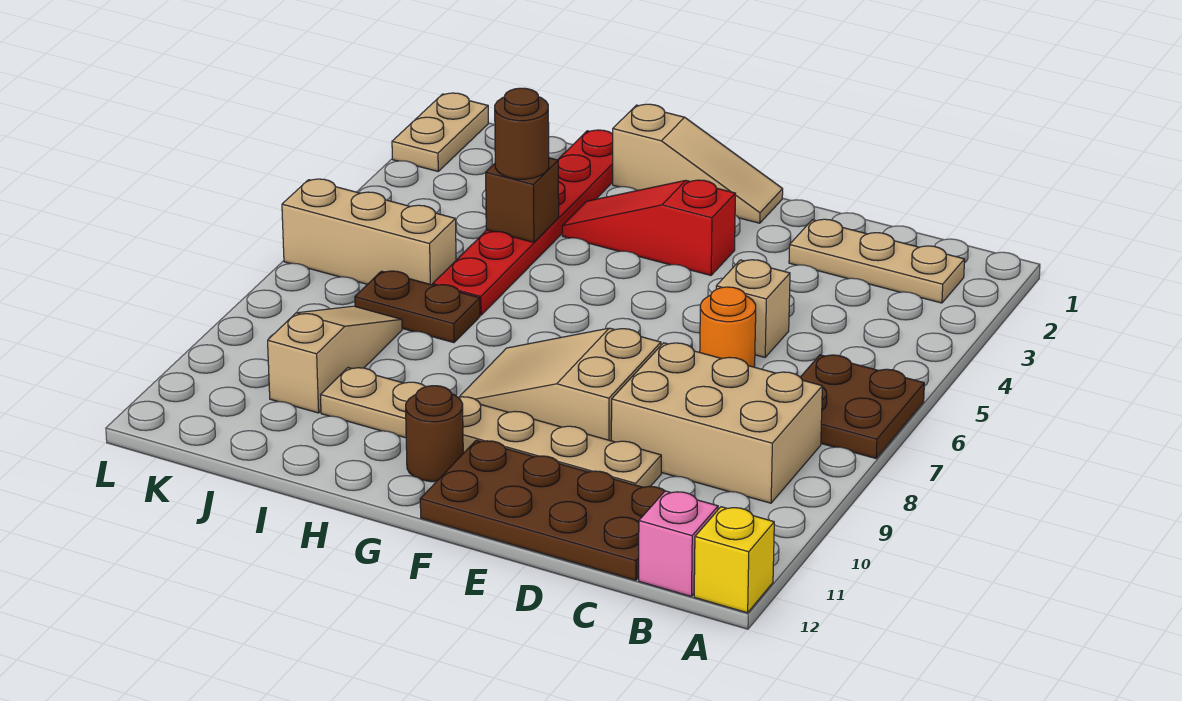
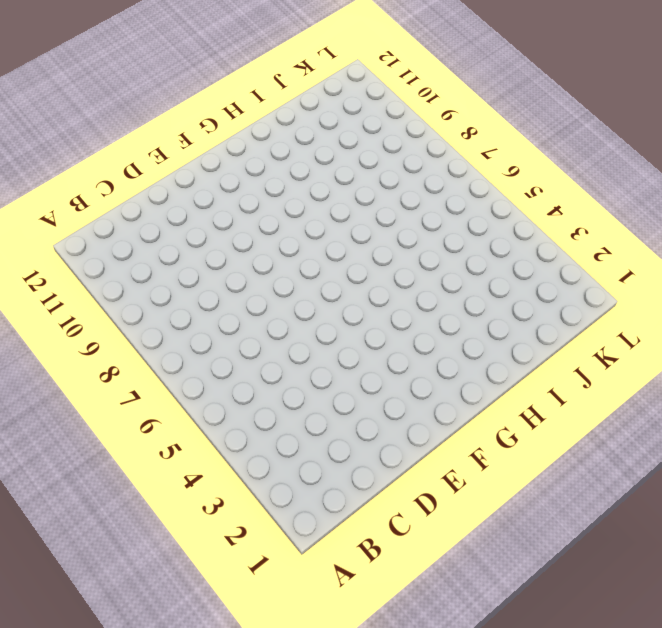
none -> brown plate A6:B7 level 1
none -> yellow brick A12 level 1
none -> tan plate B2:D2 level 1

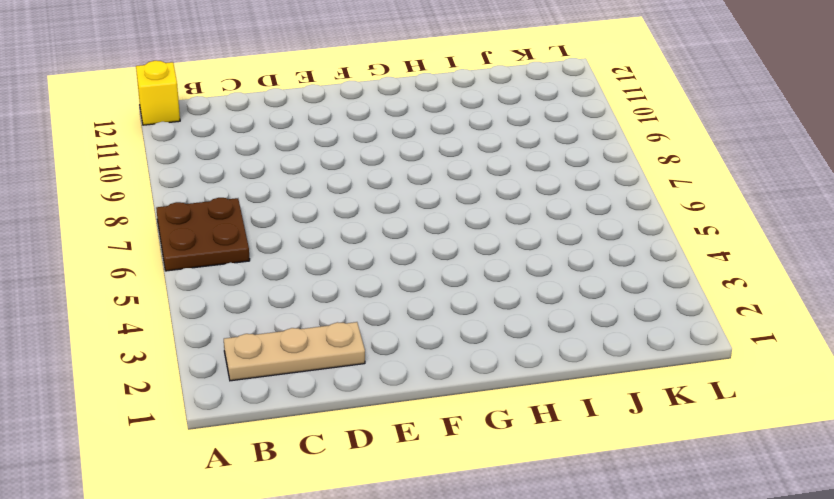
none -> tan brick B8:D9 level 1
none -> pink brick B12 level 1
none -> brown plate C11:F12 level 1

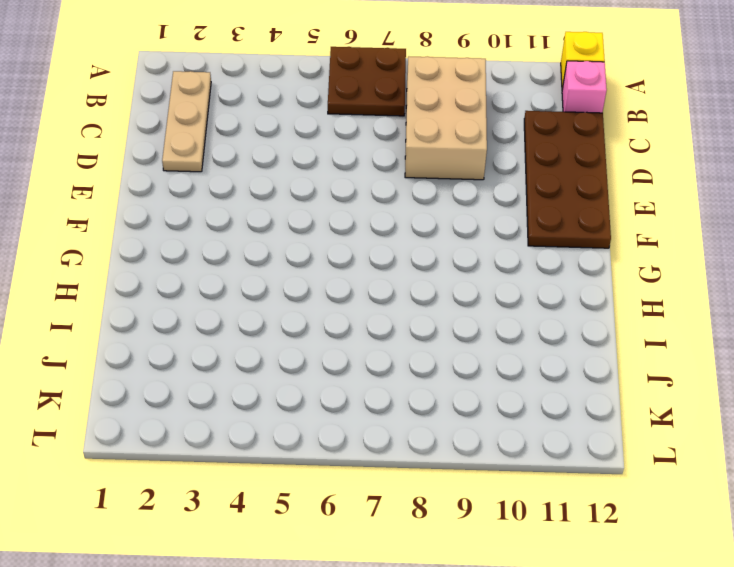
none -> tan brick D5 level 1
none -> orange round brick D6 level 1
none -> tan plate D10:I10 level 1

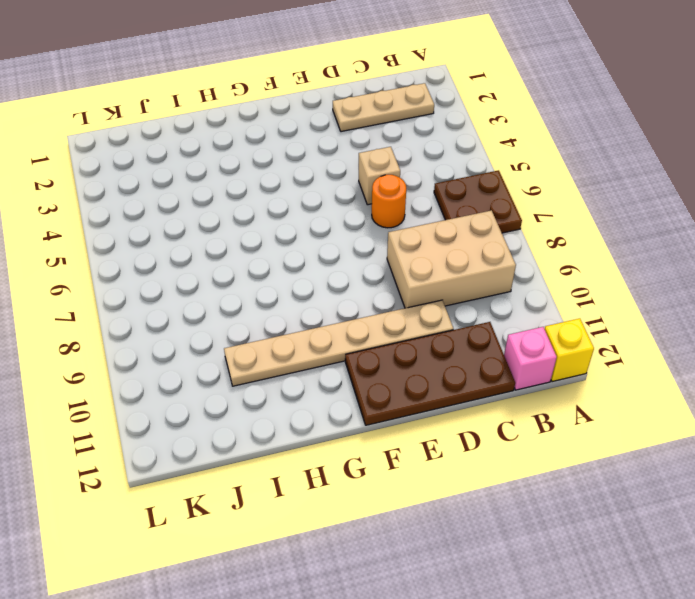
none -> tan slope E8:G9 level 1 top E
none -> tan slope F1:H1 level 1 top H
none -> red slope F3:H3 level 1 top F

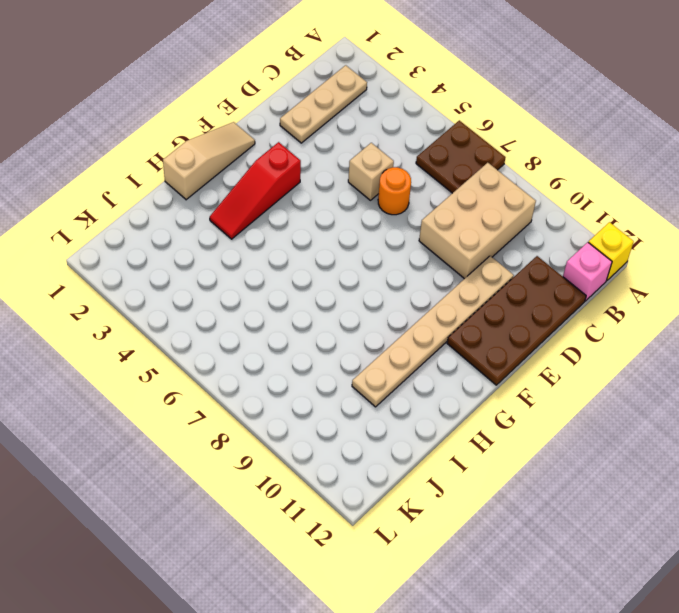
none -> tan slope E8:G9 level 1 top E
none -> brown round brick G11 level 1
none -> red plate I1:I6 level 1

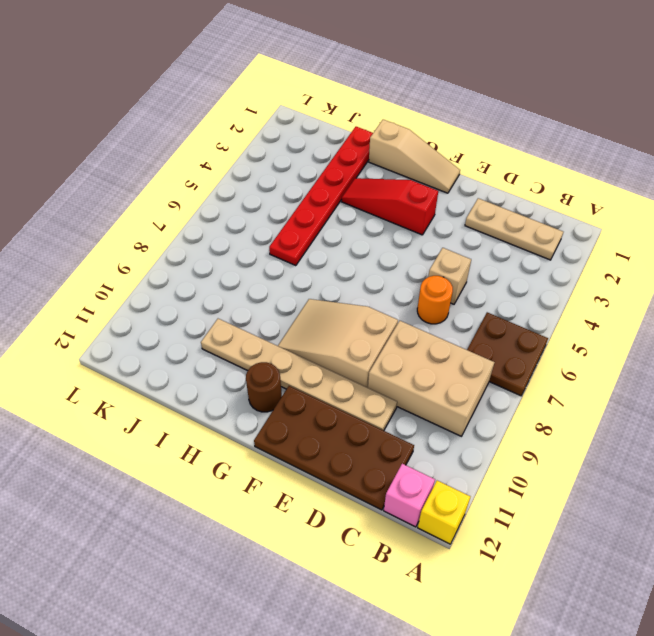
none -> brown plate I7:J7 level 1
none -> tan brick J6:L6 level 1
none -> tan slope J8:J10 level 1 top 10

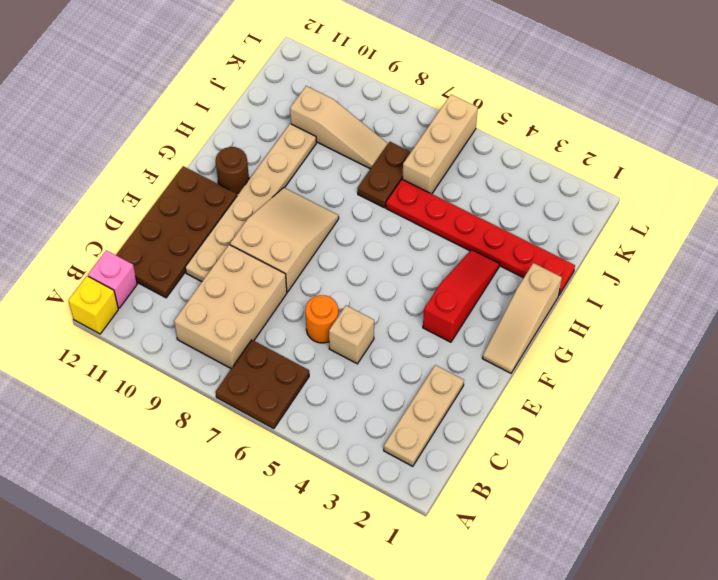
none -> tan plate L1:L2 level 1
none -> brown brick I4 level 2
none -> brown round brick I4 level 3

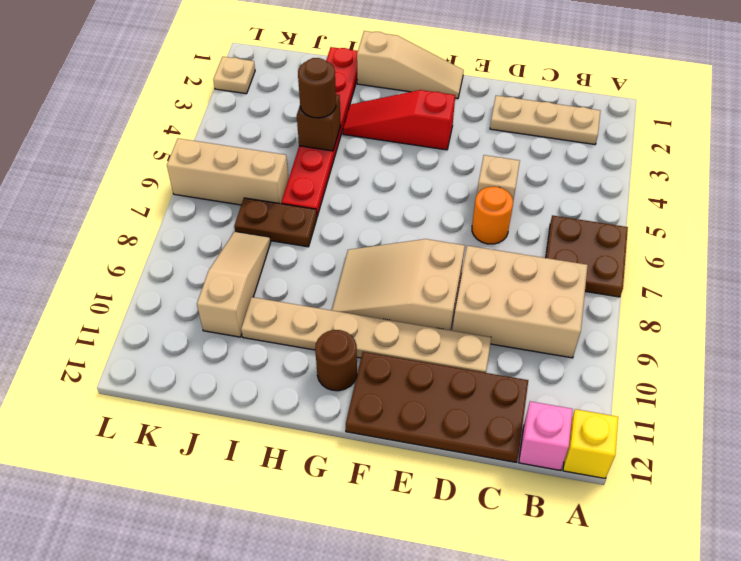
tan plate L2 level 1 -> tan plate L1:L2 level 1

